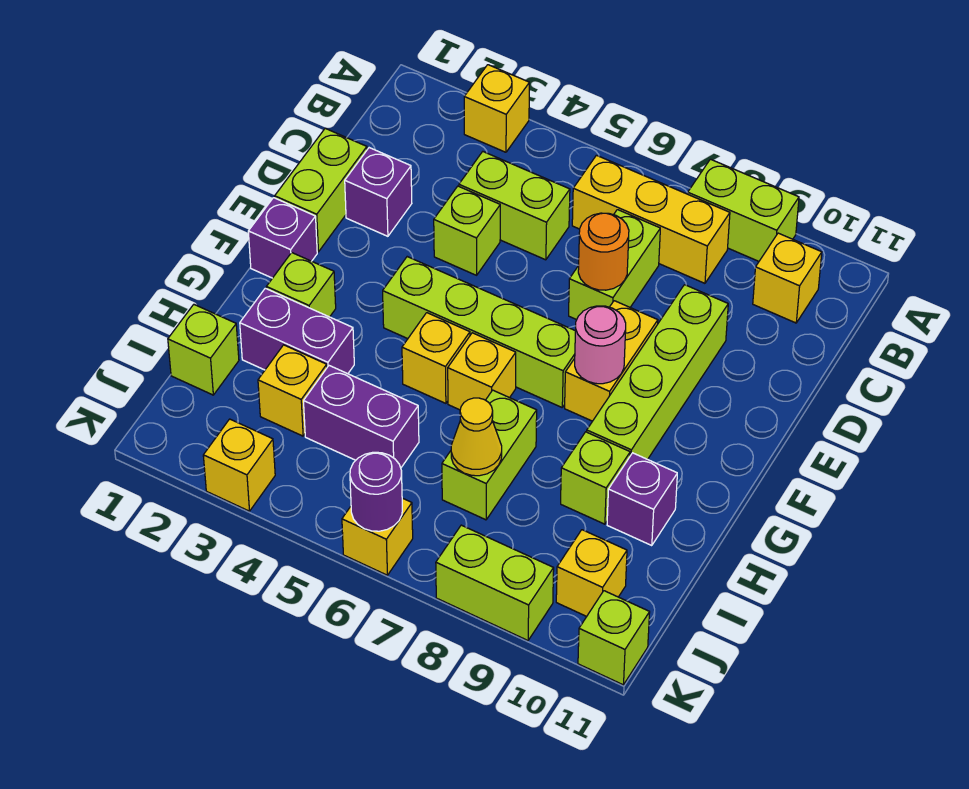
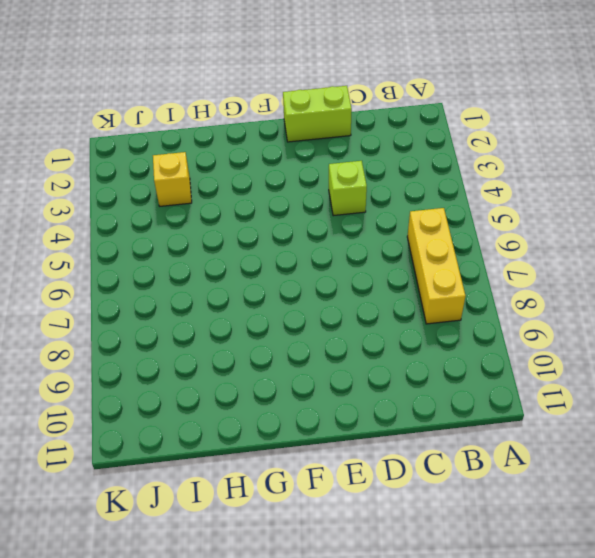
none -> yellow brick A3 level 1
none -> lime brick A8:A9 level 1
none -> yellow brick B10 level 1
none -> lime brick C4:C5 level 1

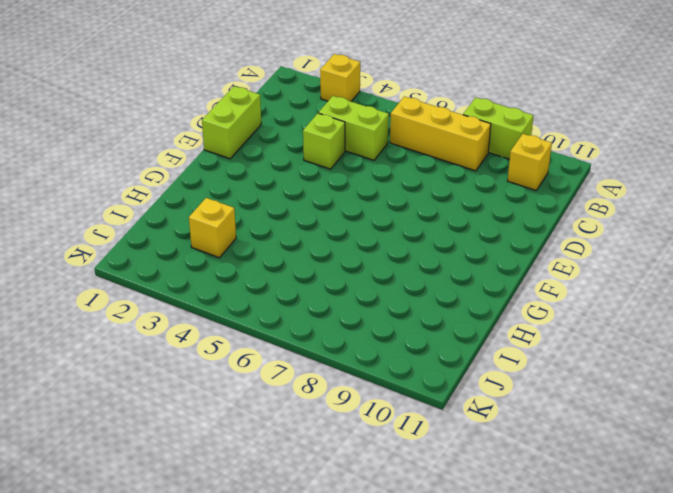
none -> lime brick C7:D7 level 1
none -> purple brick D2 level 1
none -> lime brick D9:G9 level 1
none -> yellow brick E8:F8 level 1

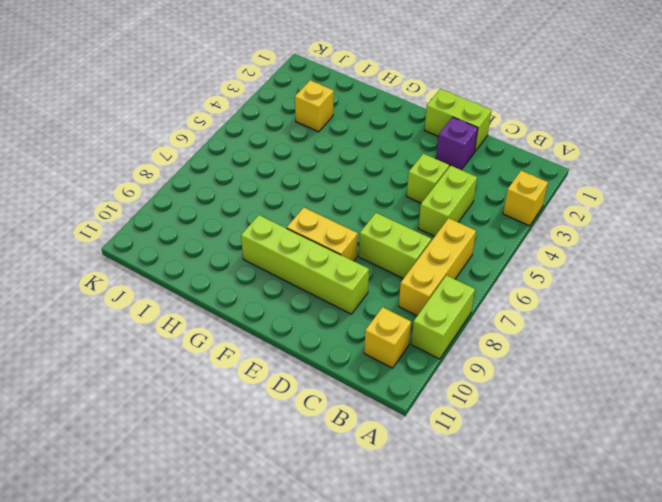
none -> purple brick F1 level 1
none -> lime brick F4:F7 level 1
none -> lime brick G2 level 1
none -> yellow brick G5 level 1

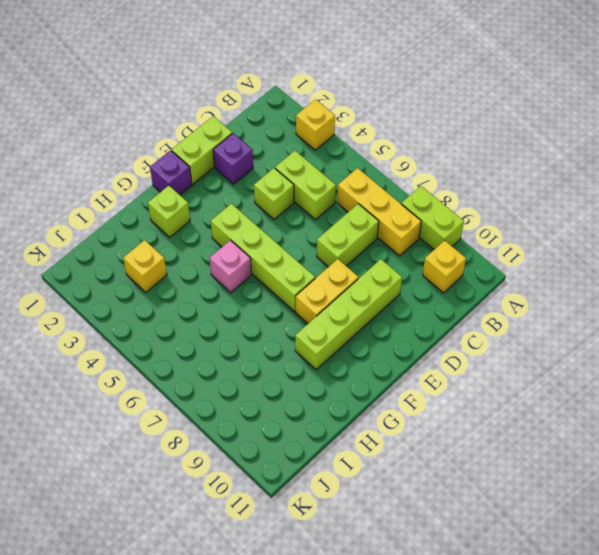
pink brick G5 level 1 -> yellow brick G5 level 1
none -> yellow brick G6 level 1
none -> purple brick H2:H3 level 1
none -> lime brick H7:I7 level 1
none -> lime brick H9 level 1

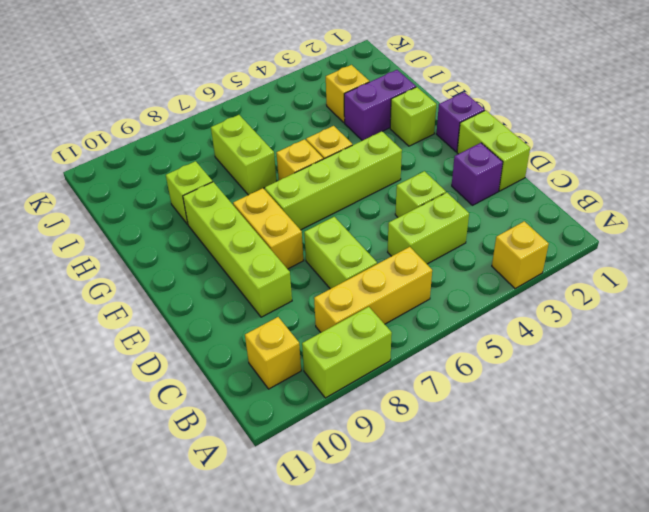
none -> purple brick H10 level 1
none -> lime brick I1 level 1
none -> purple brick I4:I5 level 1
none -> yellow brick J10 level 1

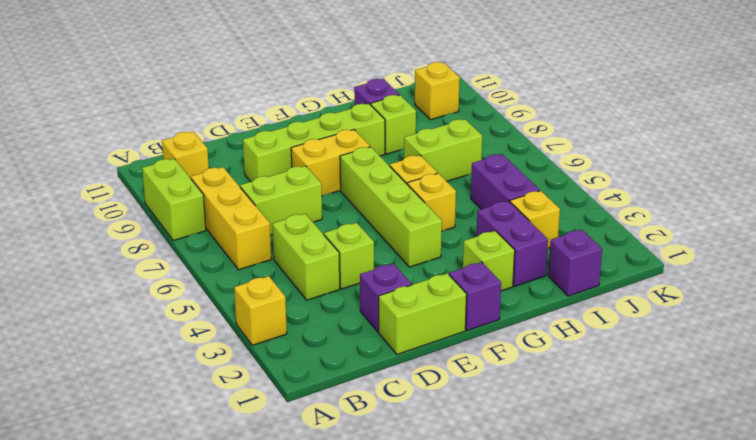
purple brick I1 level 1 -> lime brick I1 level 1
none -> yellow brick K3 level 1
none -> yellow brick K6 level 1
none -> lime brick K8:K9 level 1
none -> lime brick K11 level 1

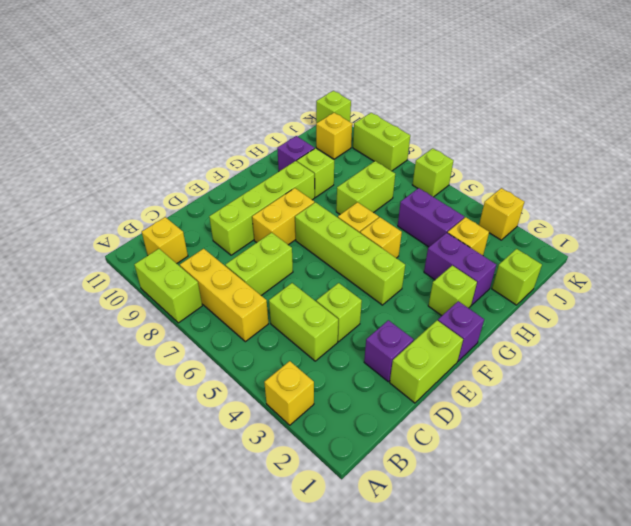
lime brick K6 level 1 -> yellow brick K6 level 1
none -> orange round brick D7 level 2
none -> pink round brick F8 level 2
none -> yellow cone I7 level 2
none -> purple round brick K6 level 2

